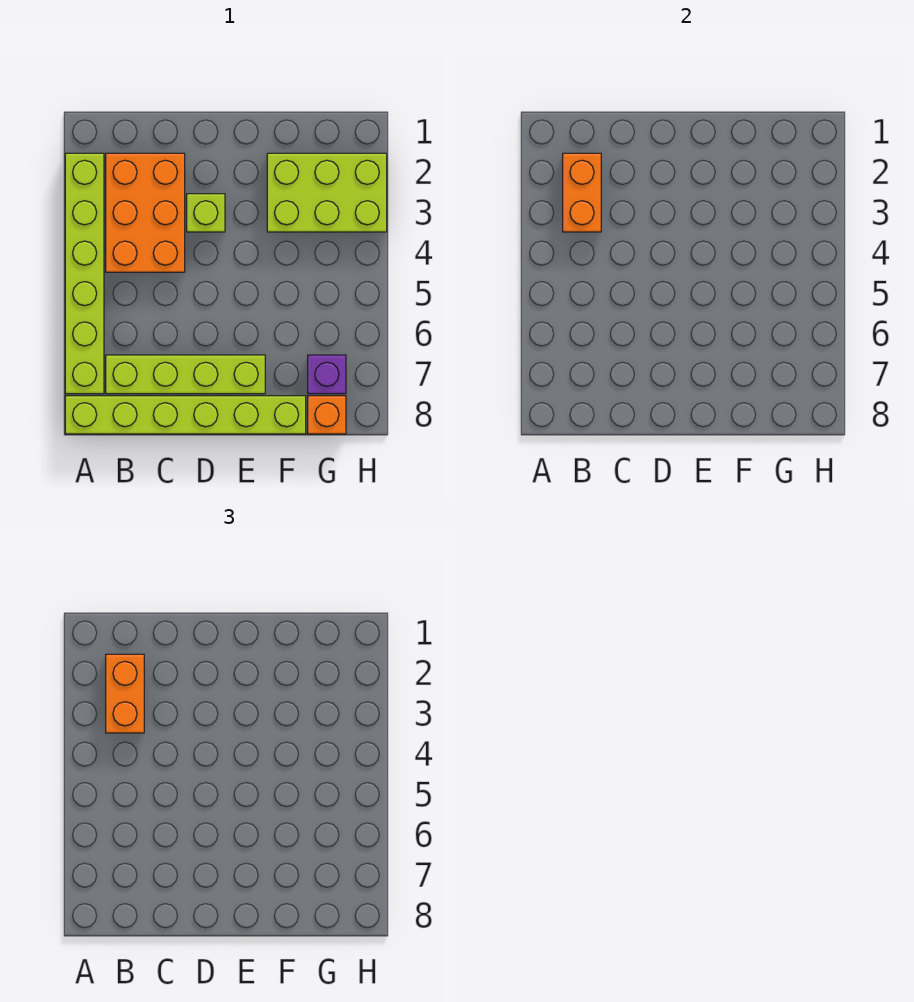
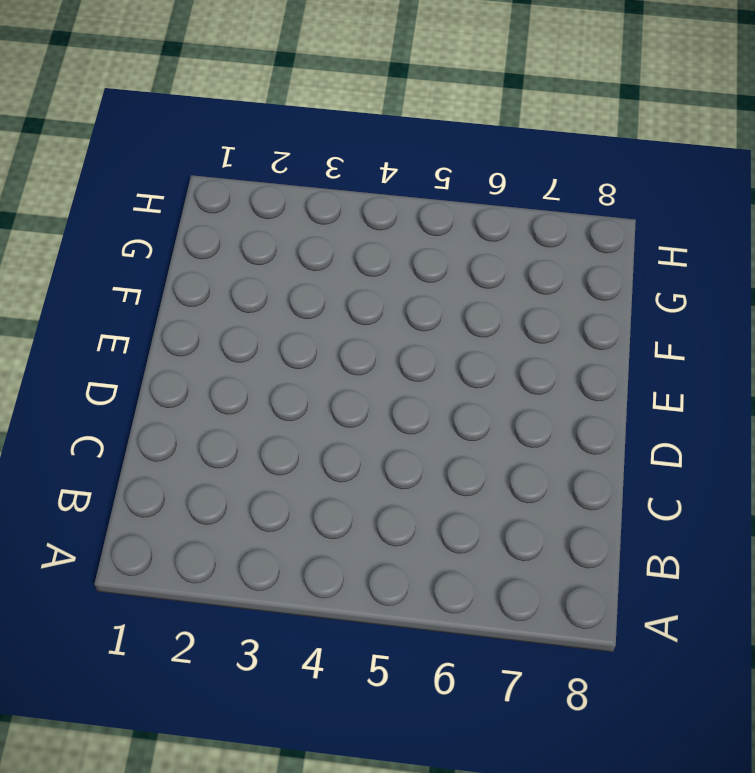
none -> lime brick A2:A7 level 1
none -> lime brick A8:F8 level 1

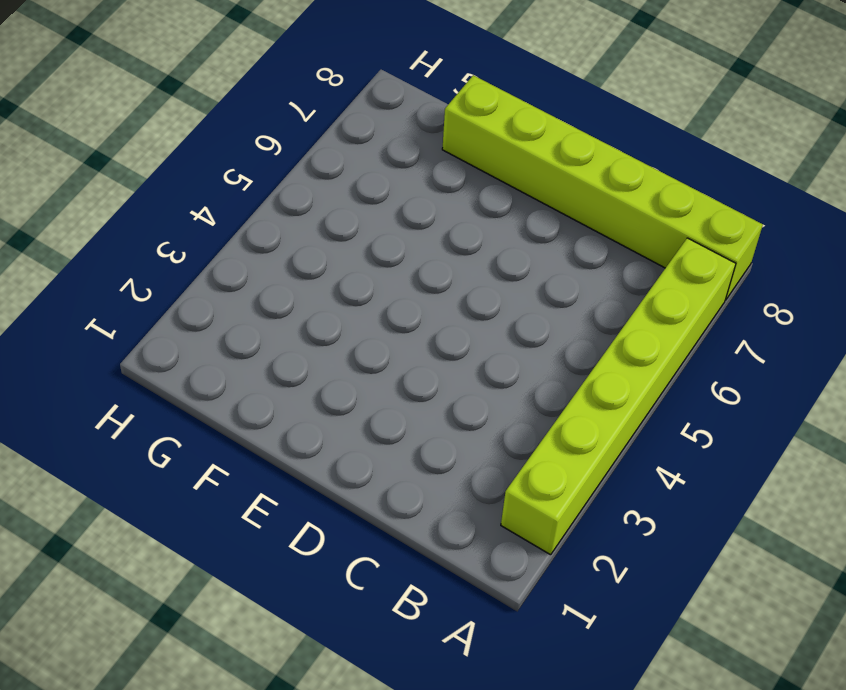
none -> orange brick B2:C4 level 1
none -> lime brick B7:E7 level 1

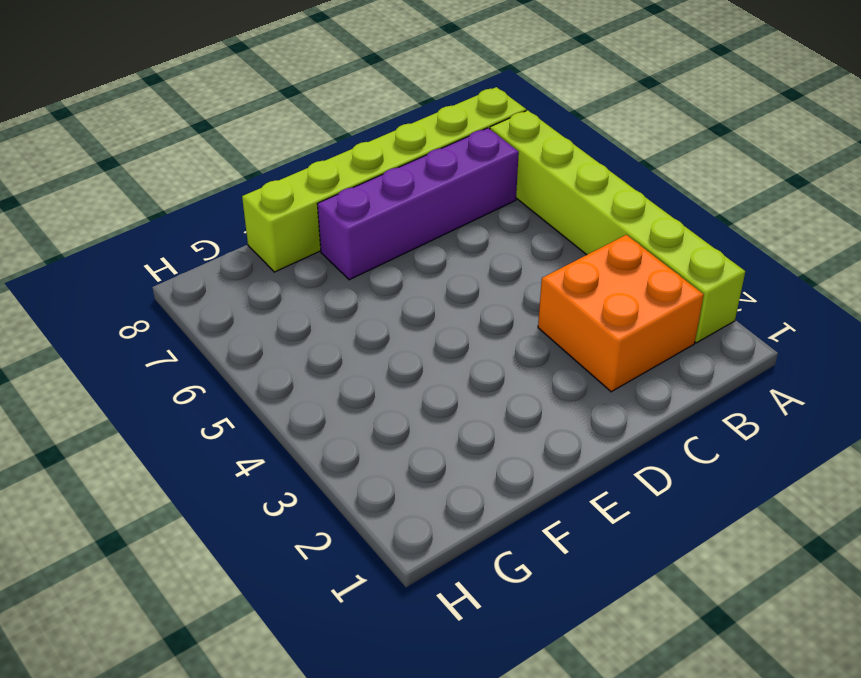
orange brick B2:C3 level 1 -> orange brick B2:C4 level 1
purple brick B7:E7 level 1 -> lime brick B7:E7 level 1
none -> lime brick D3 level 1
none -> lime brick F2:H3 level 1

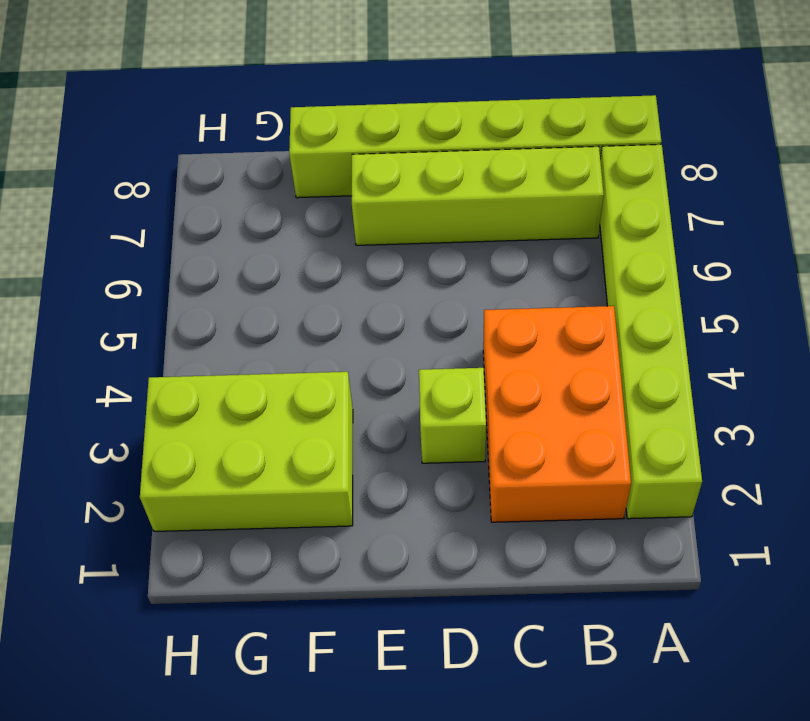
none -> purple brick G7 level 1
none -> orange brick G8 level 1

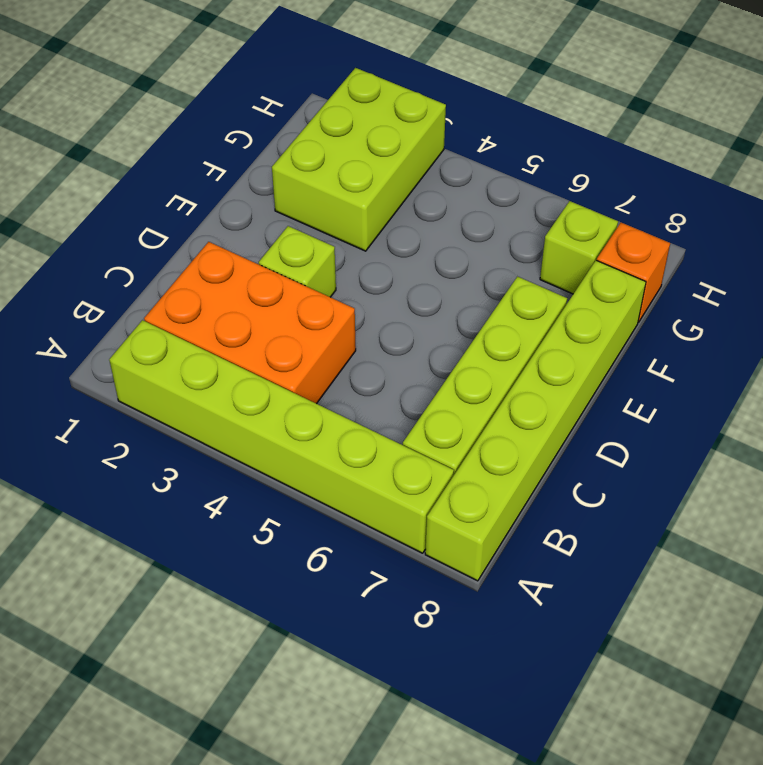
lime brick G7 level 1 -> purple brick G7 level 1
none -> orange brick B2:B3 level 2
none -> orange brick B2:B3 level 3

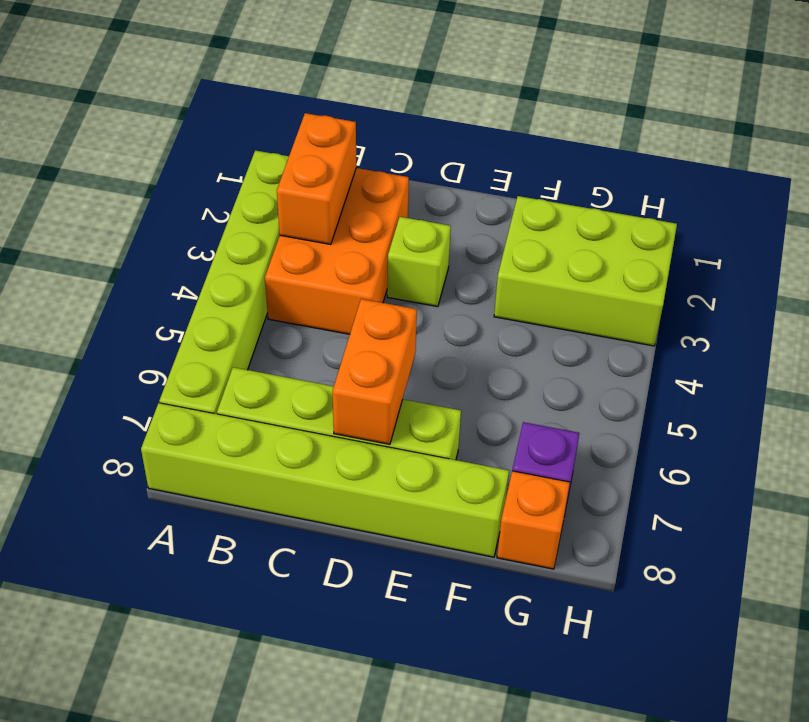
orange brick D6:D7 level 2 -> orange brick B2:B3 level 3

